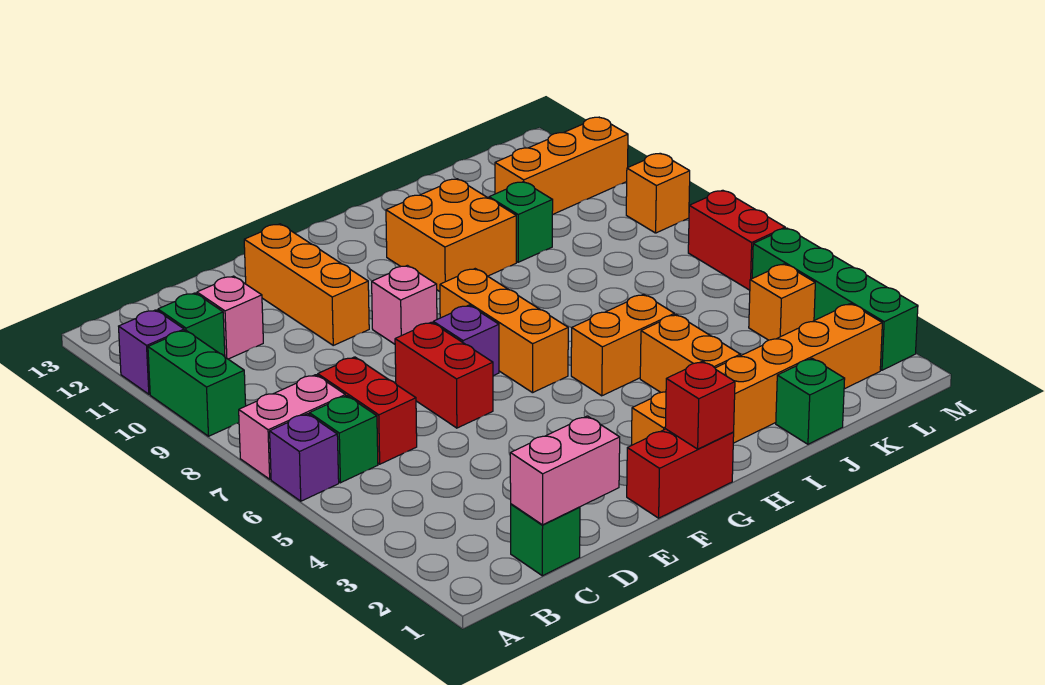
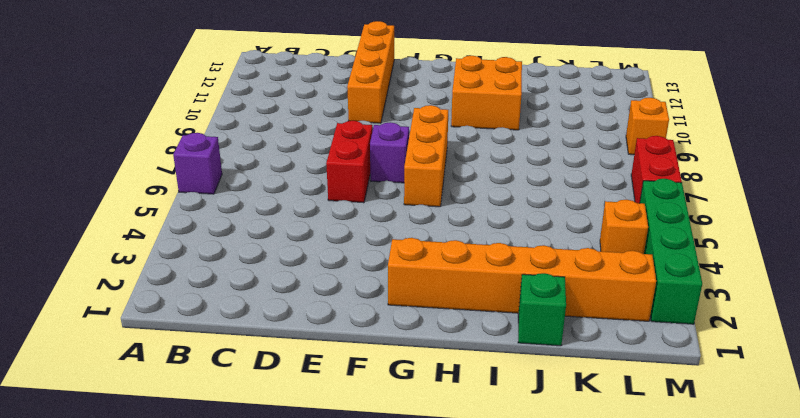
orange brick E10:E13 level 1 -> orange brick E10:E12 level 1
none -> pink brick A7:B7 level 1
none -> green brick A9:A10 level 1
none -> purple brick A11 level 1

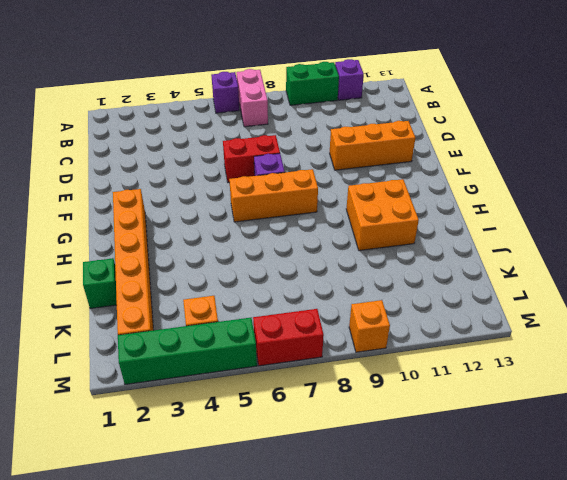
none -> green brick B6 level 1
none -> green brick B11 level 1
none -> green brick C1 level 1

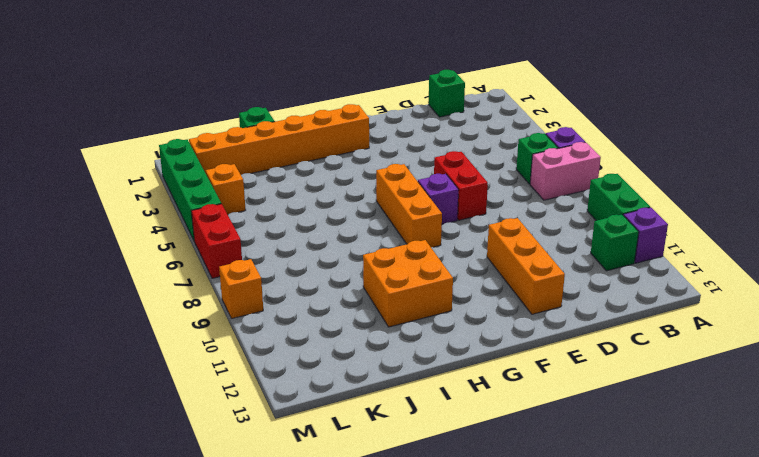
none -> red brick C6:C7 level 1
none -> pink brick C11 level 1
none -> red brick F1:G1 level 1

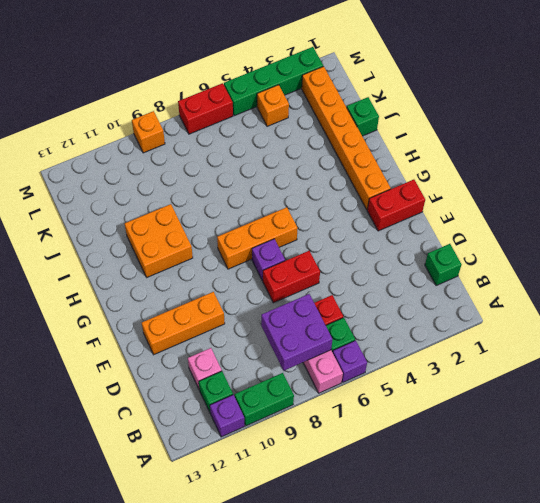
purple brick B7:C8 level 2 -> none
red brick F1:F2 level 1 -> red brick F1:G1 level 1
none -> pink brick F9 level 1
none -> orange brick H5:I5 level 1
none -> orange brick I3:I4 level 1

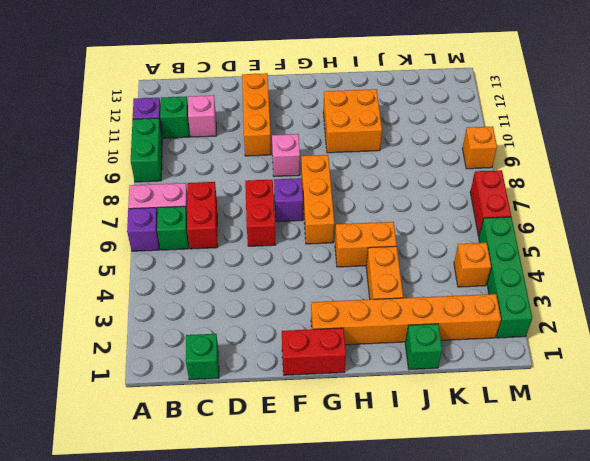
none -> green brick J10 level 1
none -> orange brick K11:M11 level 1
none -> pink brick C1:D1 level 2

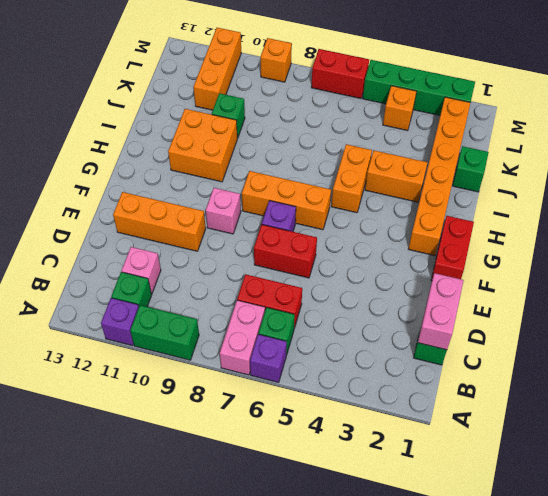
none -> red brick G1 level 2

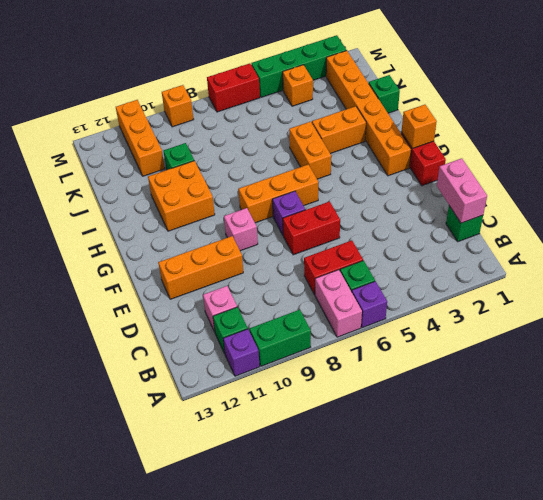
orange brick G1 level 2 -> red brick G1 level 2

